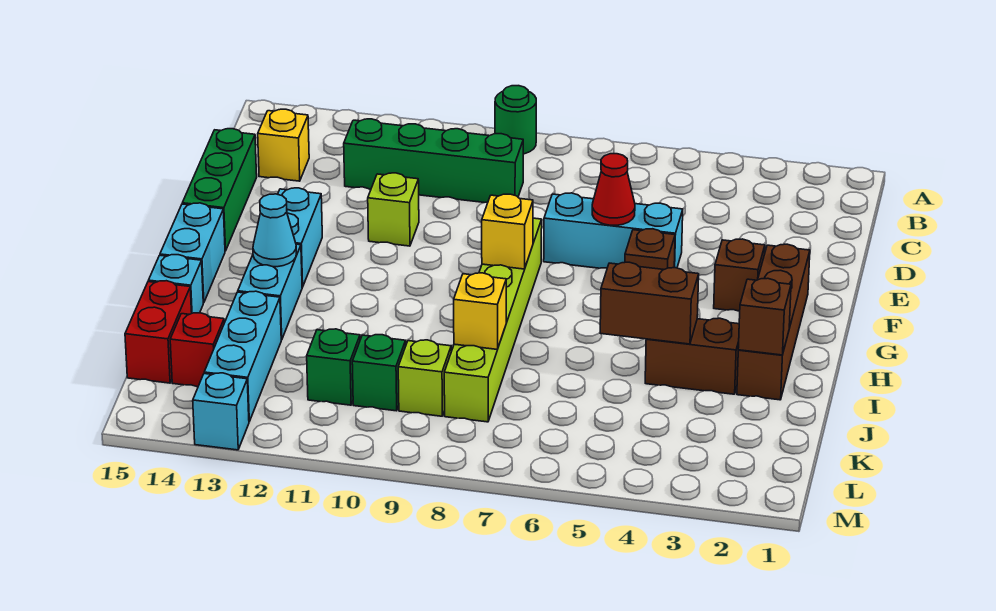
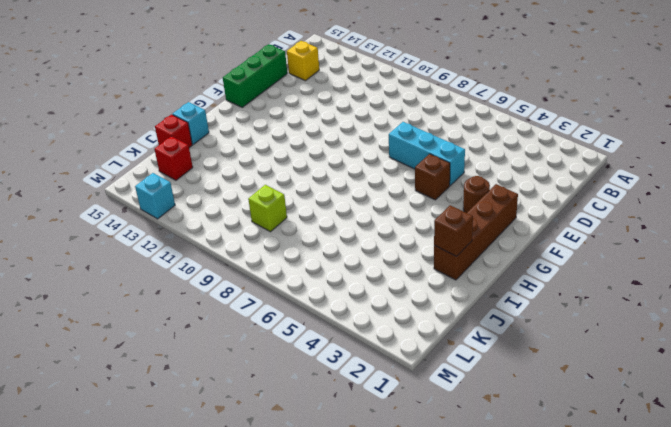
brown round brick F3 level 1 -> brown brick F3 level 1
red brick J15 level 1 -> red brick J15:K15 level 1
none -> green round brick A9 level 1
none -> green brick C9:C12 level 1
none -> lime brick E11 level 1

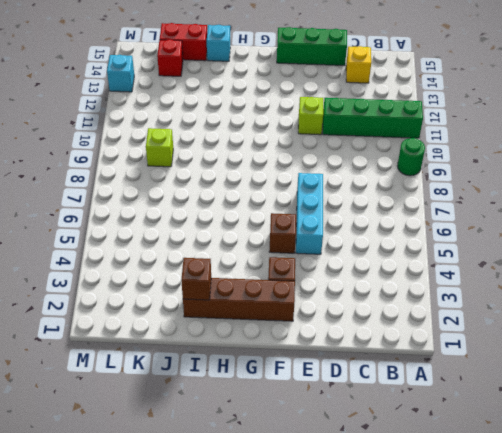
green brick A11:D11 level 1 -> green brick C9:C12 level 1
none -> lime brick F8:K8 level 1
none -> cyan brick F13:G13 level 1
none -> cyan brick G15:H15 level 1

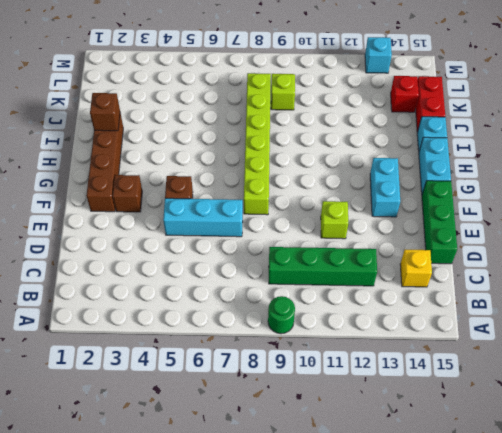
none -> cyan brick H13:I13 level 1
none -> brown brick I3:I4 level 1
none -> cyan brick J13:L13 level 1

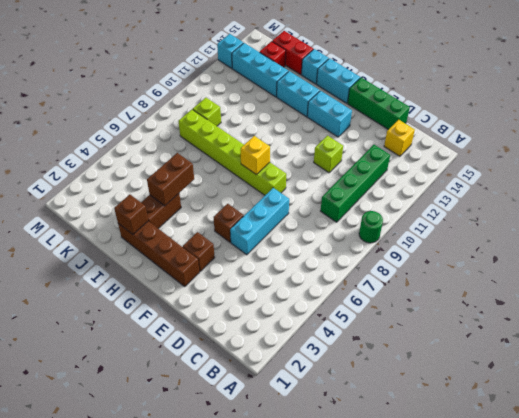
none -> green brick K10 level 1
none -> green brick K11 level 1
none -> red cone E6 level 2

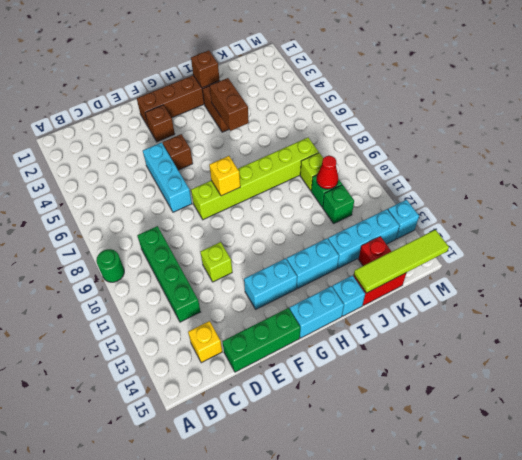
lime tile J15:M15 level 2 -> none
red cone K10 level 2 -> red cone E6 level 2
none -> cyan cone H13 level 2
none -> yellow brick J8 level 2

